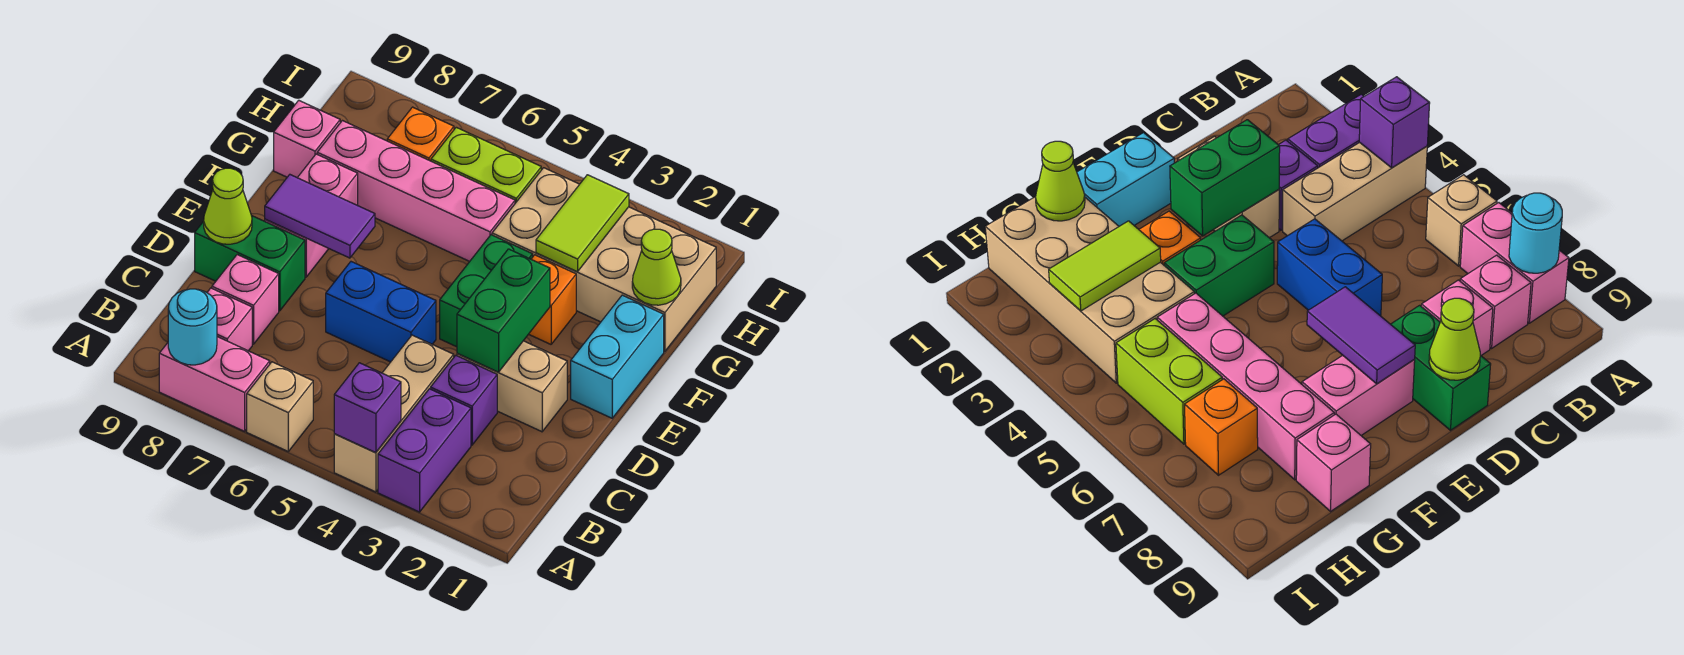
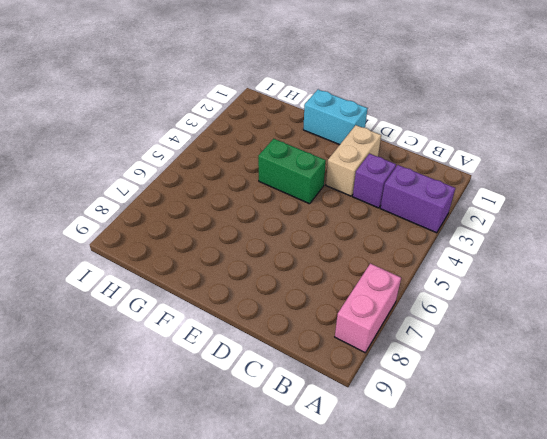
none -> tan brick A4:C4 level 1
none -> tan brick A6 level 1
none -> pink brick B8 level 1

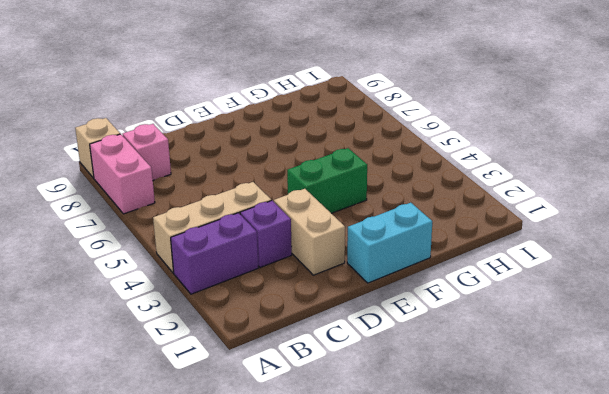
tan brick A9 level 1 -> tan brick A6 level 1
none -> pink brick C8 level 1
none -> blue brick D5:D6 level 1
none -> green brick D8:D9 level 1

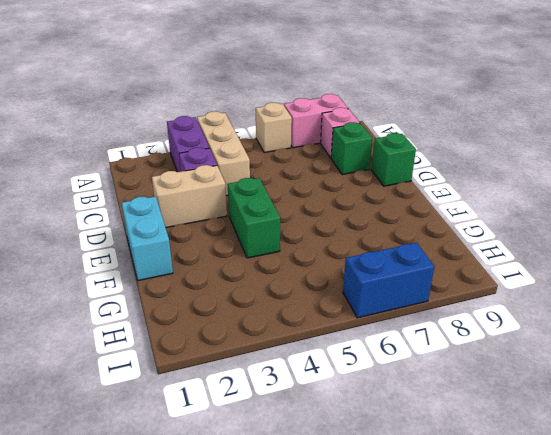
green brick C8 level 1 -> pink brick C8 level 1
green brick D9 level 1 -> green brick D8:D9 level 1
blue brick I6:I7 level 1 -> blue brick D5:D6 level 1
none -> pink brick E8:F8 level 1
none -> orange brick F3 level 1
none -> tan brick G1:H4 level 1

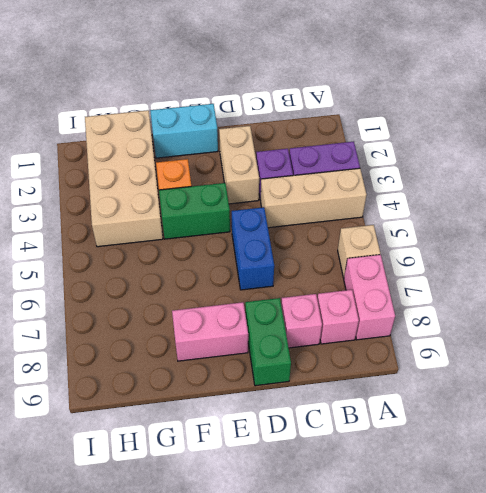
none -> pink brick G5:G8 level 1
none -> pink brick G9 level 1
none -> lime brick H5:H6 level 1

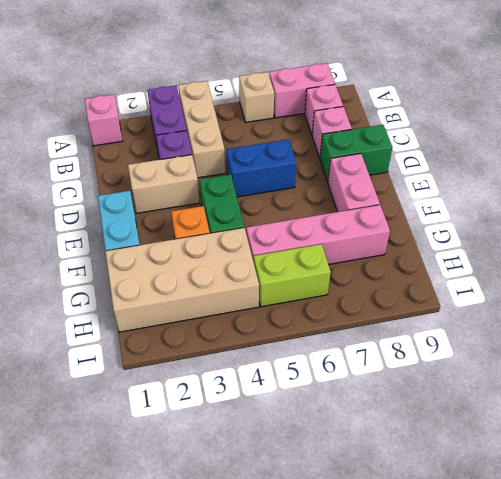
pink brick A1 level 1 -> pink brick G9 level 1
none -> orange brick H7 level 1
none -> purple brick A4 level 2
none -> cyan round brick A8 level 2

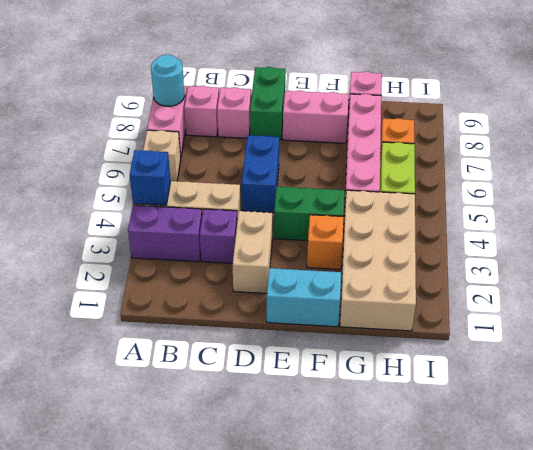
blue brick A4 level 2 -> purple brick A4 level 2
none -> green brick D3:E3 level 2
none -> lime cone D9 level 2
none -> purple tile E7:E8 level 2

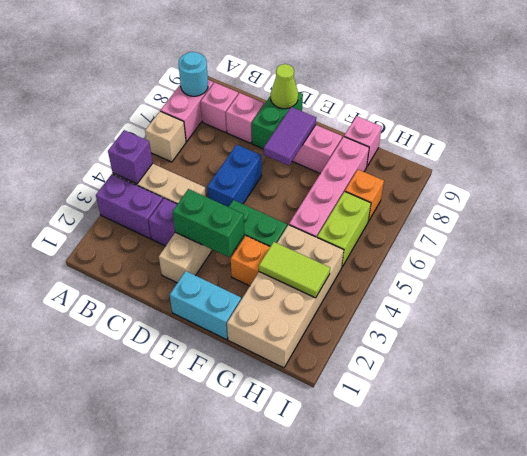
none -> lime cone G1 level 2

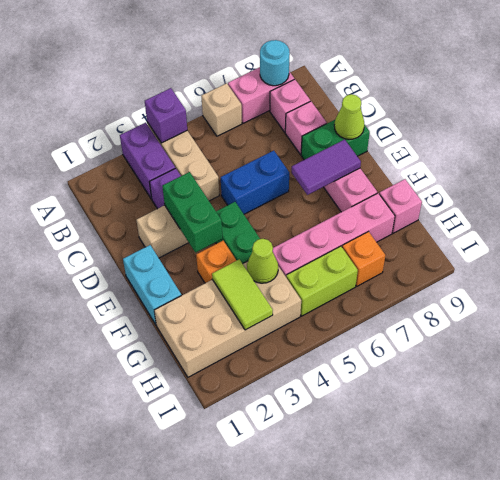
lime cone G4 level 2 -> lime cone G1 level 2

